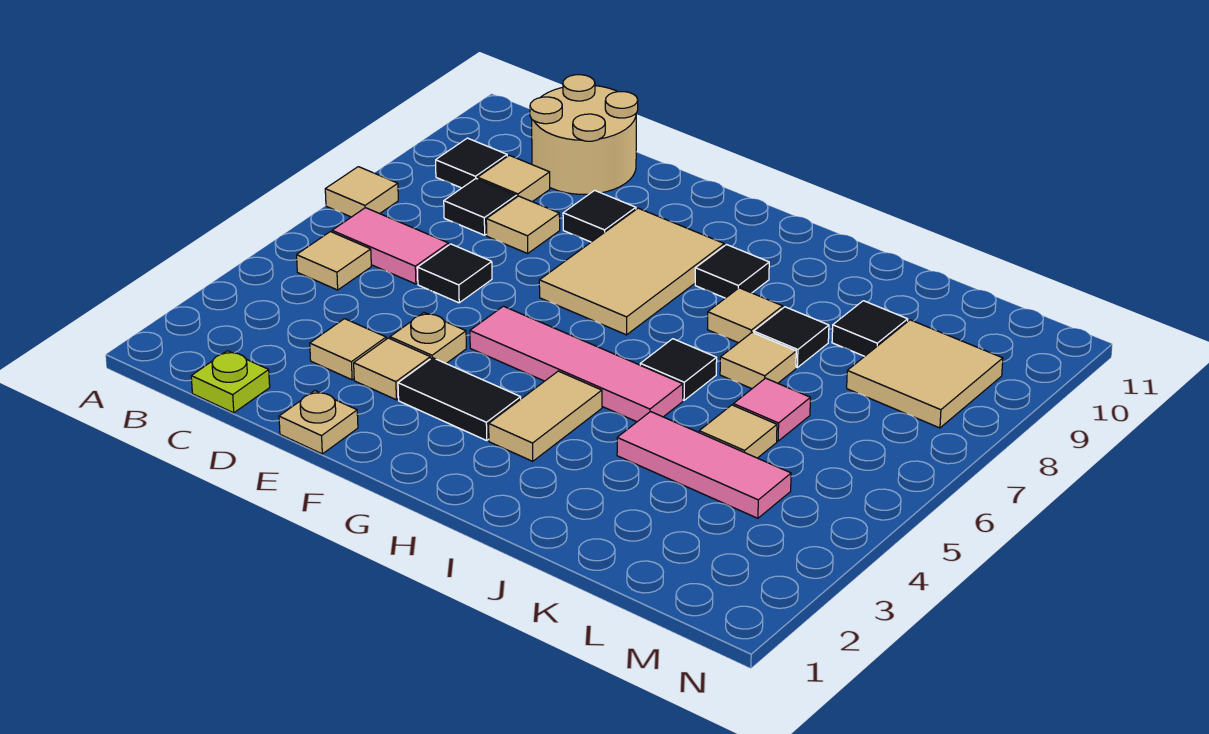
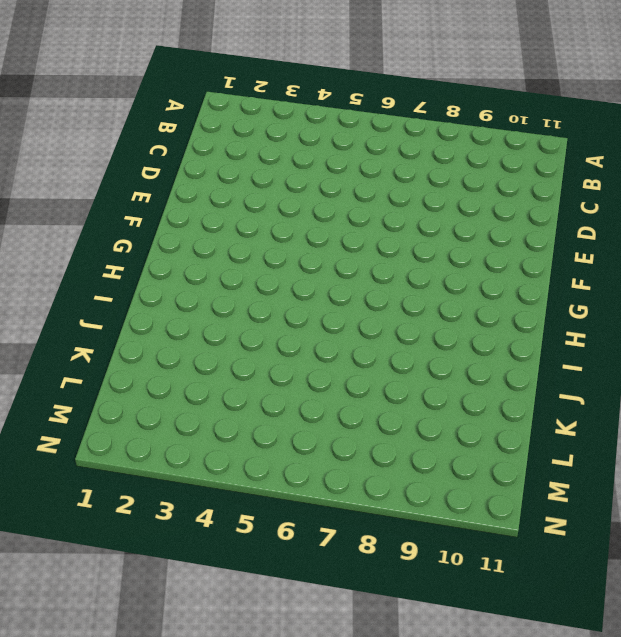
none -> tan tile A7 level 1
none -> tan tile B5 level 1
none -> pink tile B6:C6 level 1

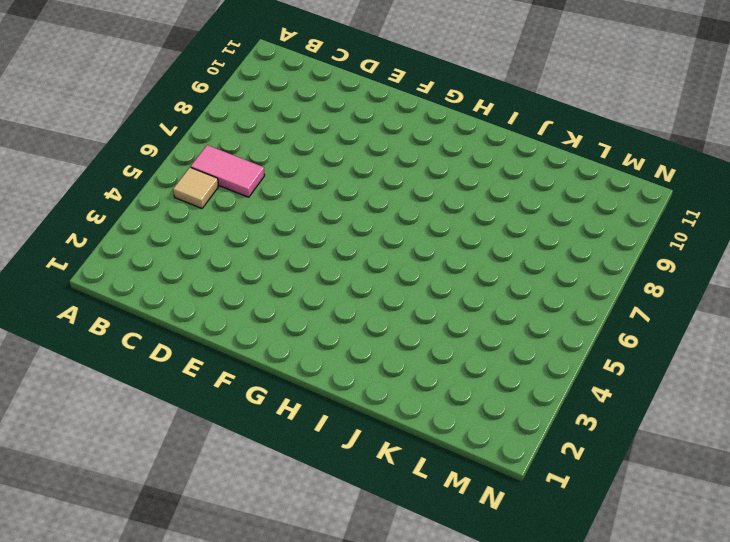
none -> tan tile A7 level 1
none -> black tile B9 level 1
none -> lime plate C1 level 1

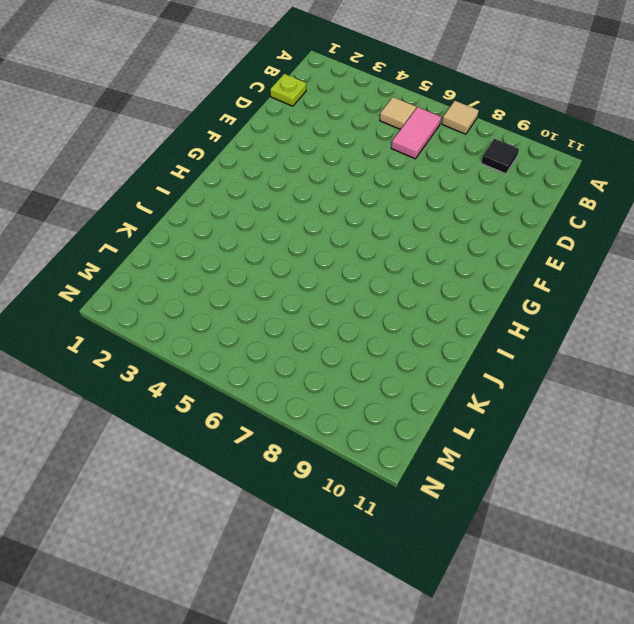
none -> black tile C8 level 1
none -> tan tile C9 level 1
none -> tan round brick C10:D11 level 1

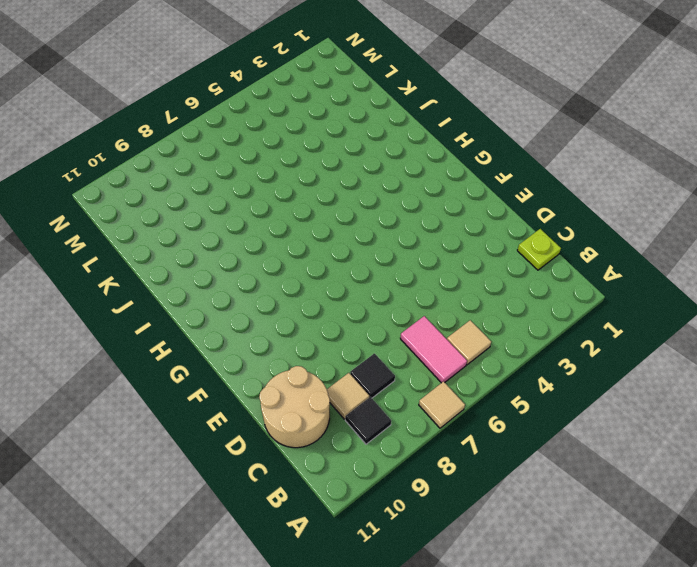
none -> tan tile D3 level 1
none -> black tile D6 level 1
none -> tan tile D8 level 1

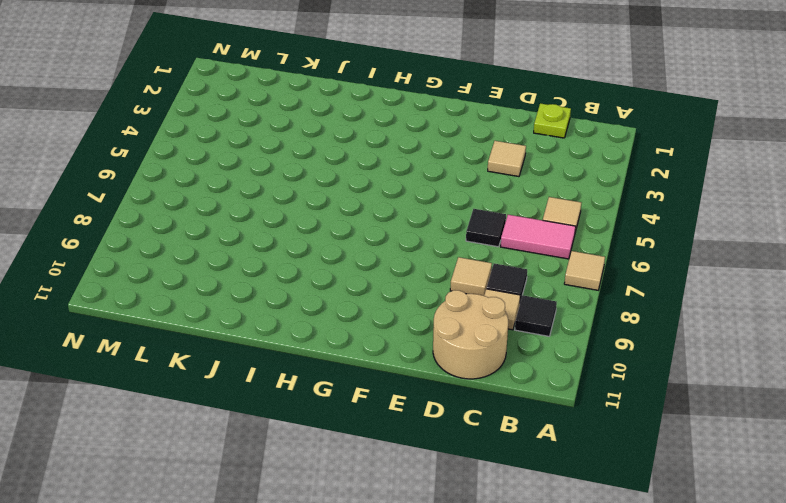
none -> tan plate E1 level 1
none -> tan tile E3 level 1
none -> tan plate E4 level 1

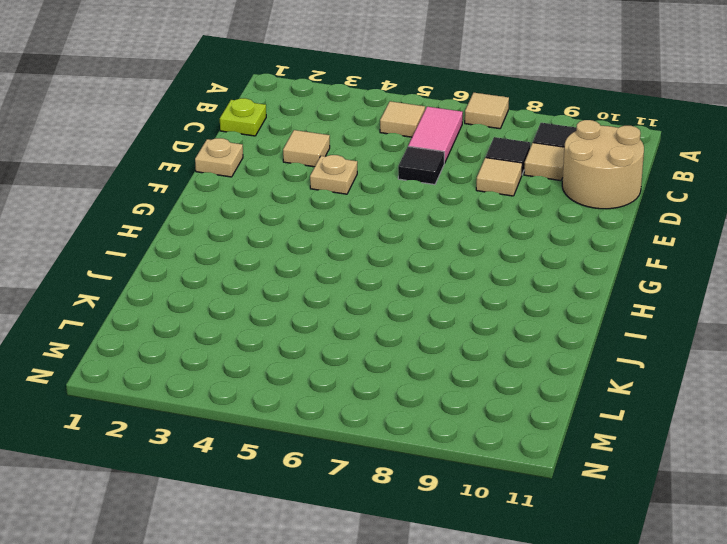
none -> tan tile E3 level 1
none -> black tile E9 level 1
none -> black tile F3:G3 level 1

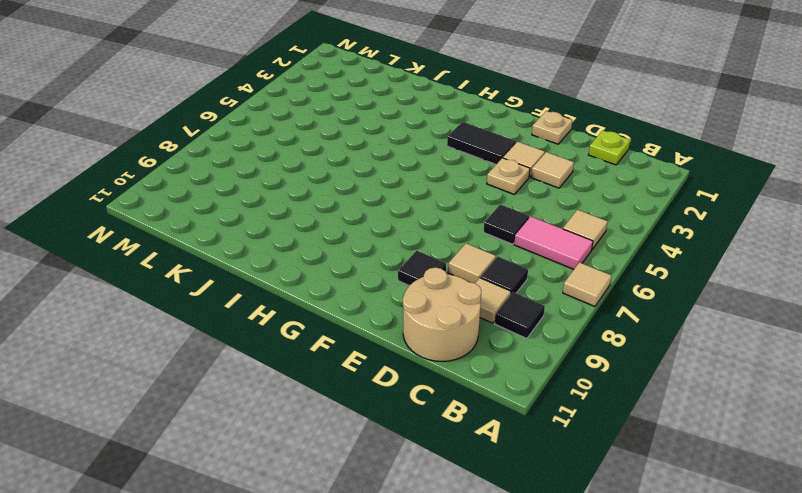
none -> pink tile F5:I5 level 1
none -> tan tile F7:G9 level 1
none -> tan tile H3:H4 level 1

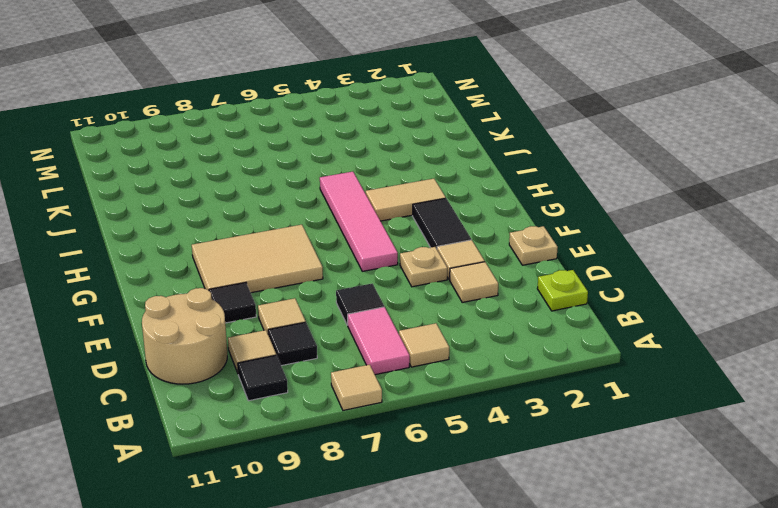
none -> black tile H9 level 1
none -> black tile I6 level 1
none -> tan tile I8 level 1

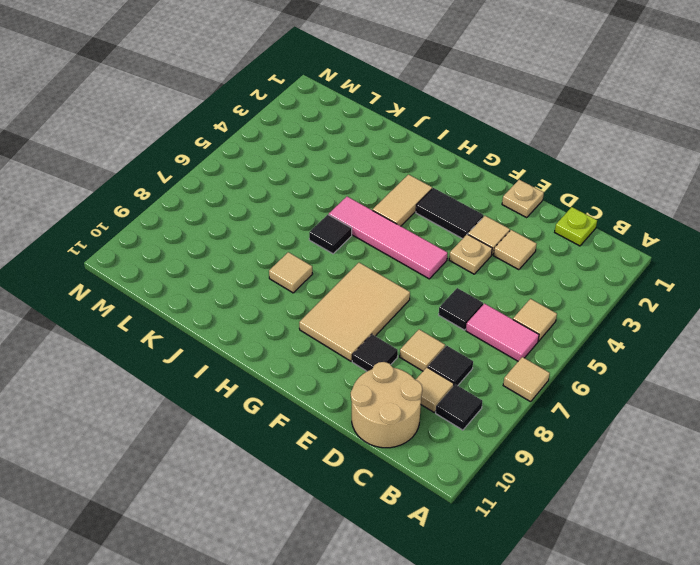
none -> black tile H9 level 1
none -> pink tile J4:L4 level 1
none -> tan tile J7 level 1

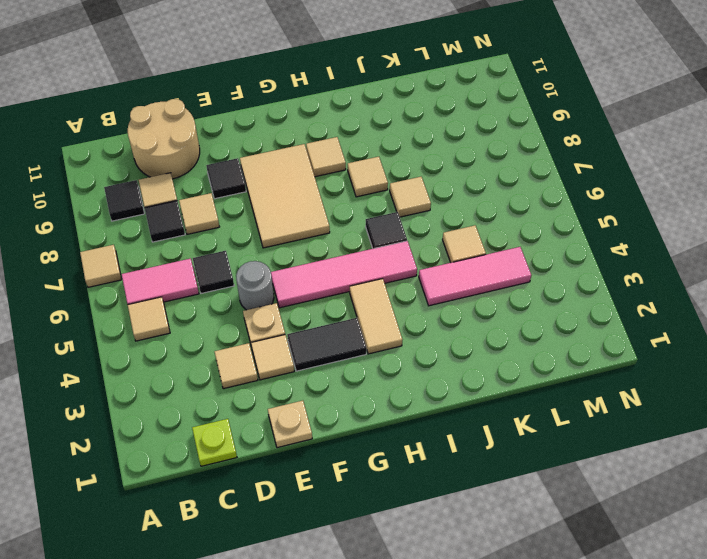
grey round brick E5 level 1 -> none
tan tile H9 level 1 -> black tile H9 level 1
none -> black tile J8 level 1
none -> pink tile K6 level 1
none -> black tile K9 level 1

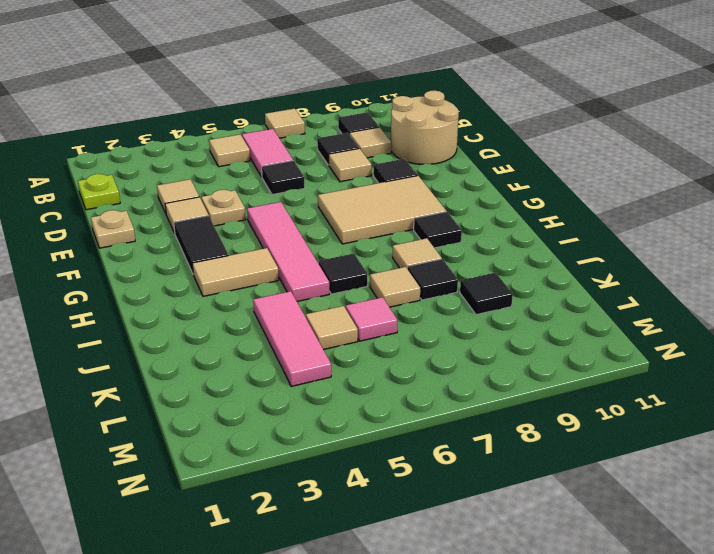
none -> tan tile L8:M9 level 1

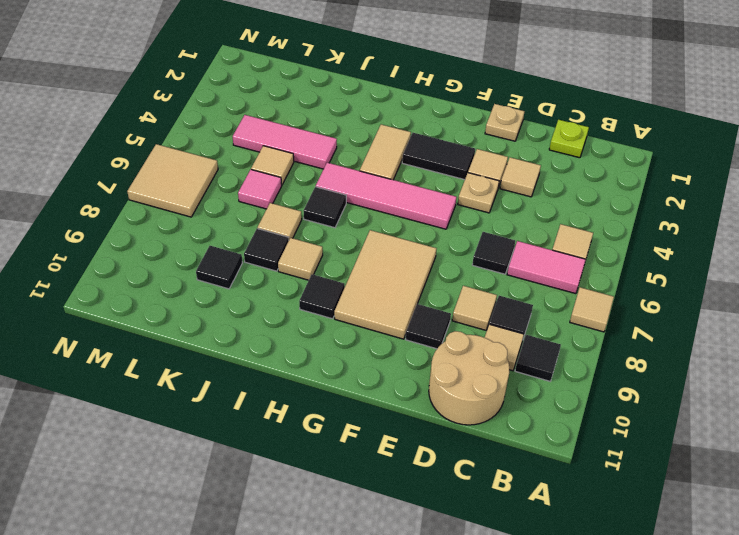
tan tile M6:N7 level 1 -> tan tile L8:M9 level 1

